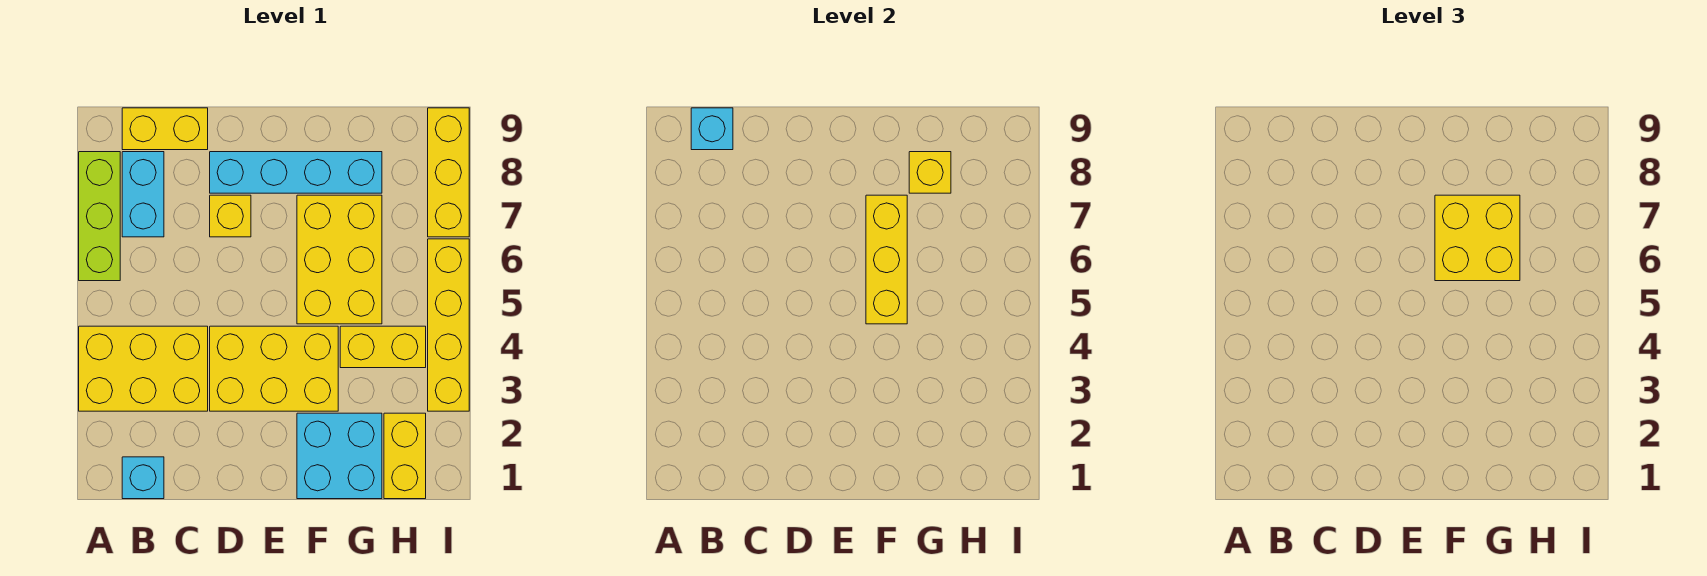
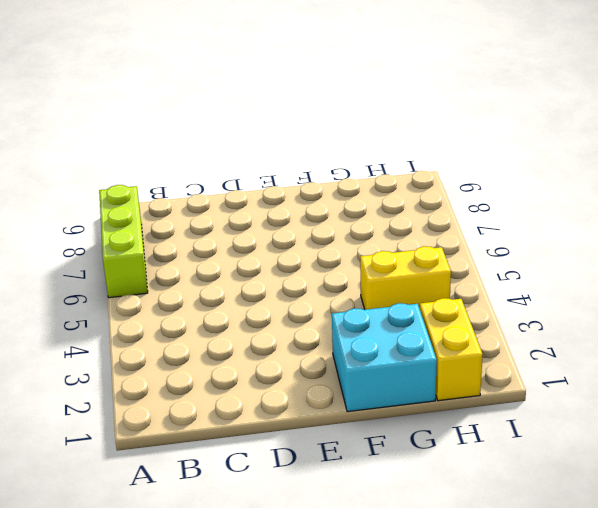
none -> yellow brick A3:C4 level 1
none -> cyan brick B1 level 1
none -> cyan brick B7:B8 level 1

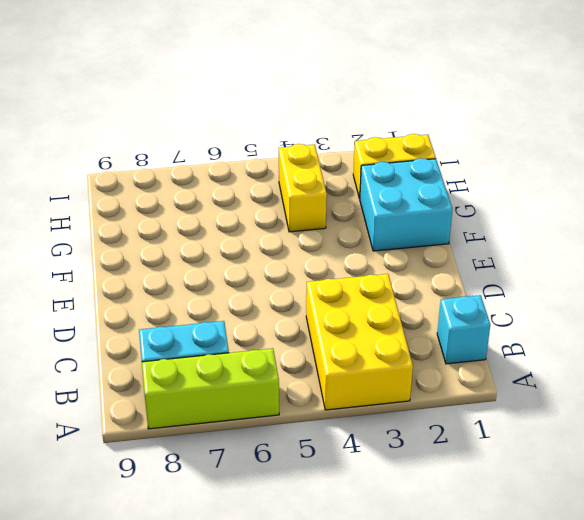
none -> yellow brick B9:C9 level 1
none -> yellow brick D3:F4 level 1
none -> yellow brick D7 level 1

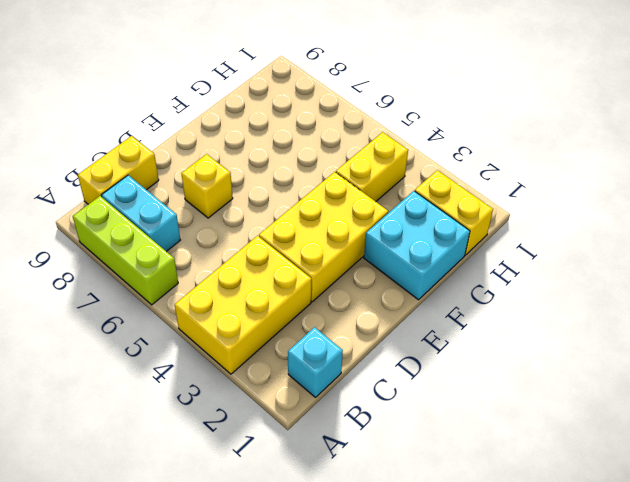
none -> cyan brick D8:G8 level 1
none -> yellow brick F5:G7 level 1
none -> yellow brick I3:I6 level 1

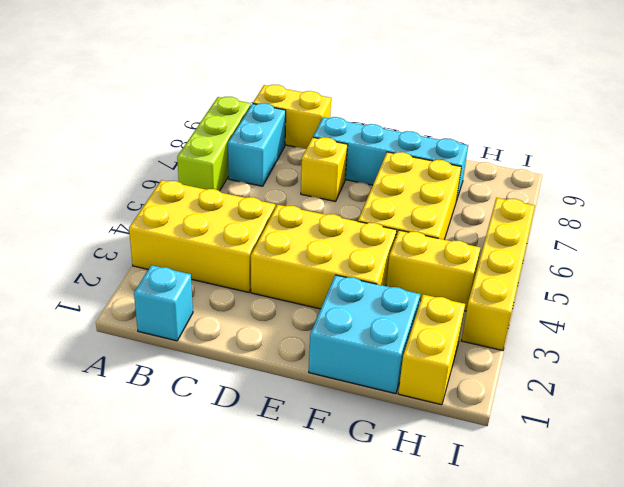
none -> yellow brick I7:I9 level 1
none -> cyan brick B9 level 2
none -> yellow brick F5:F7 level 2

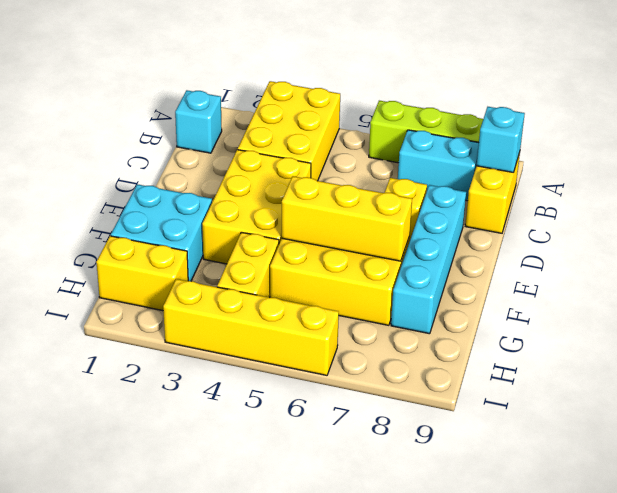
none -> yellow brick I7:I9 level 1
none -> yellow brick G8 level 2
none -> yellow brick F6:G7 level 3

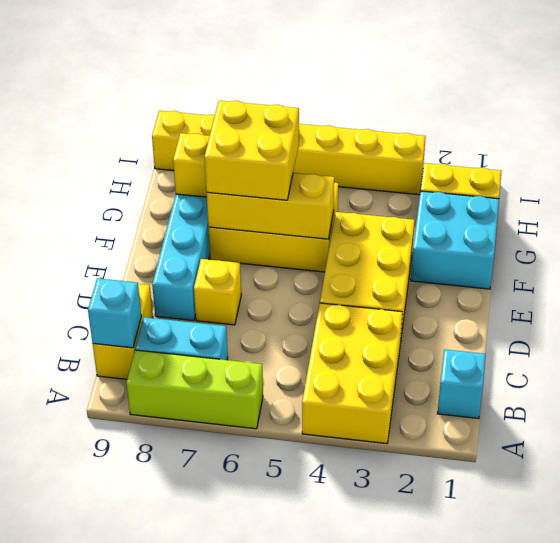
none -> yellow brick G4:H4 level 1

